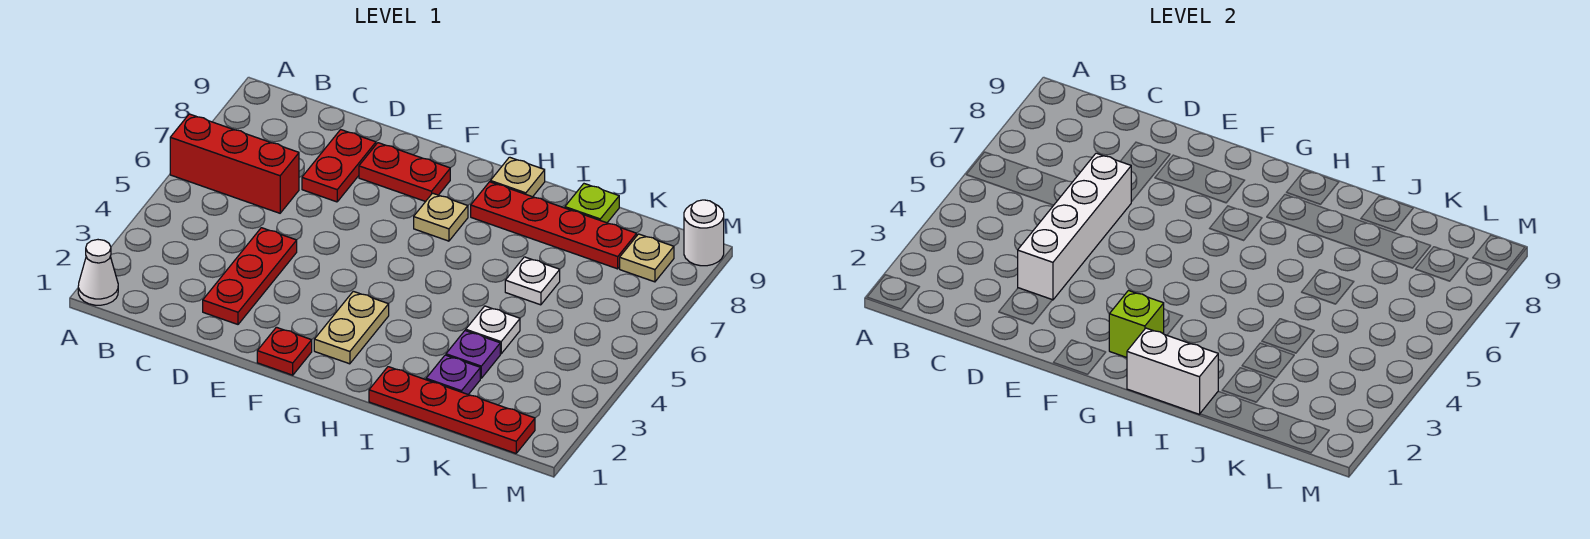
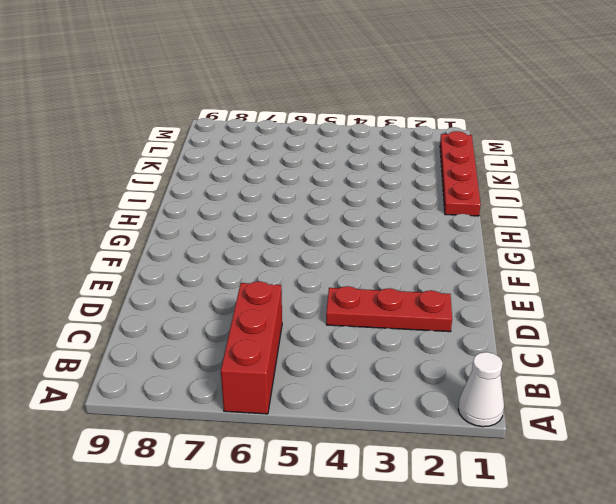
none -> red plate D7:D8 level 1
none -> red plate E8:F8 level 1
none -> red plate F1 level 1

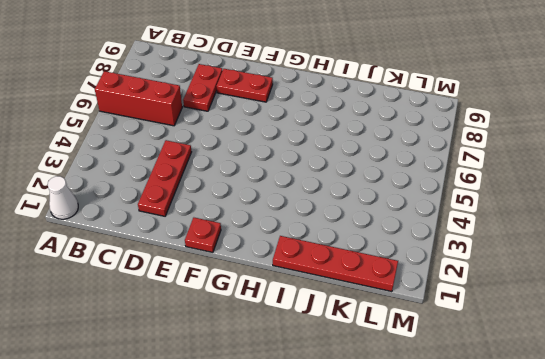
none -> tan plate G2:G3 level 1
none -> tan plate G7 level 1
none -> red plate H8:K8 level 1

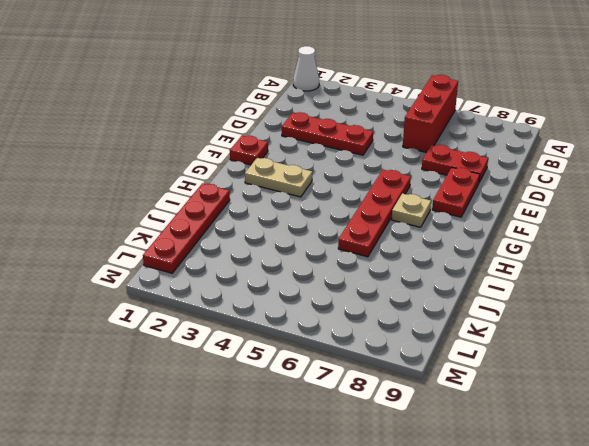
red plate F6:I6 level 1 -> red plate H8:K8 level 1
none -> tan plate H9 level 1
none -> purple plate J2 level 1
none -> purple plate J3 level 1

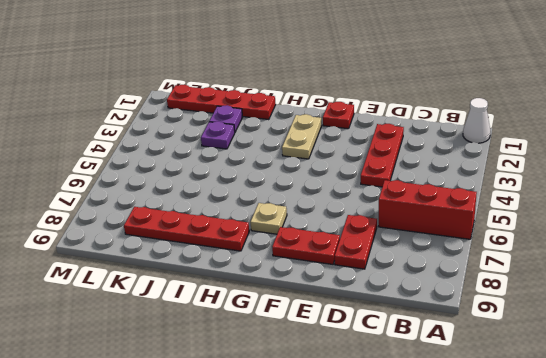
none -> tan plate H9 level 1
none -> white plate J4 level 1
none -> white plate J6 level 1

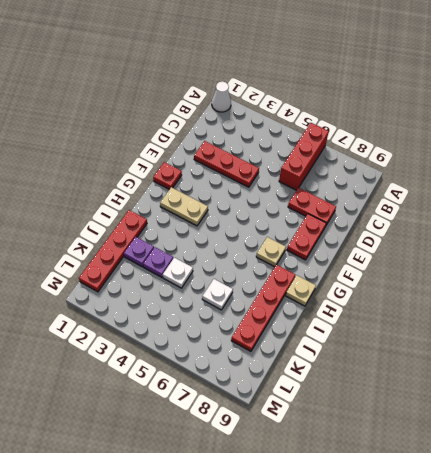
none -> lime plate J9 level 1
none -> tan plate L8 level 1
none -> white round brick M9 level 1

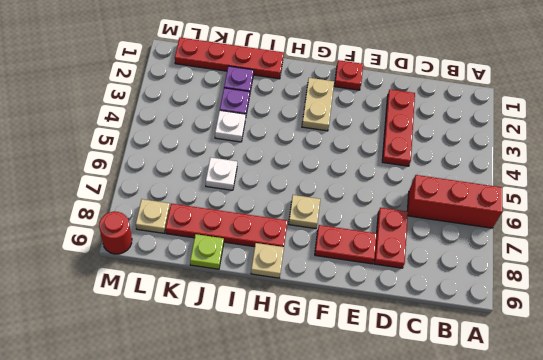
red round brick M9 level 1 -> white round brick M9 level 1
none -> white cone A1 level 1
none -> white brick D3:D6 level 2
none -> lime brick G2 level 2

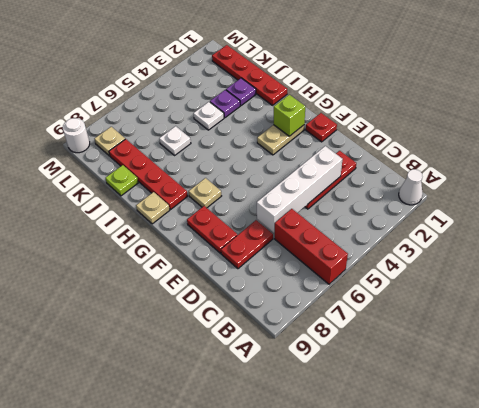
none -> white brick H1:I1 level 2

